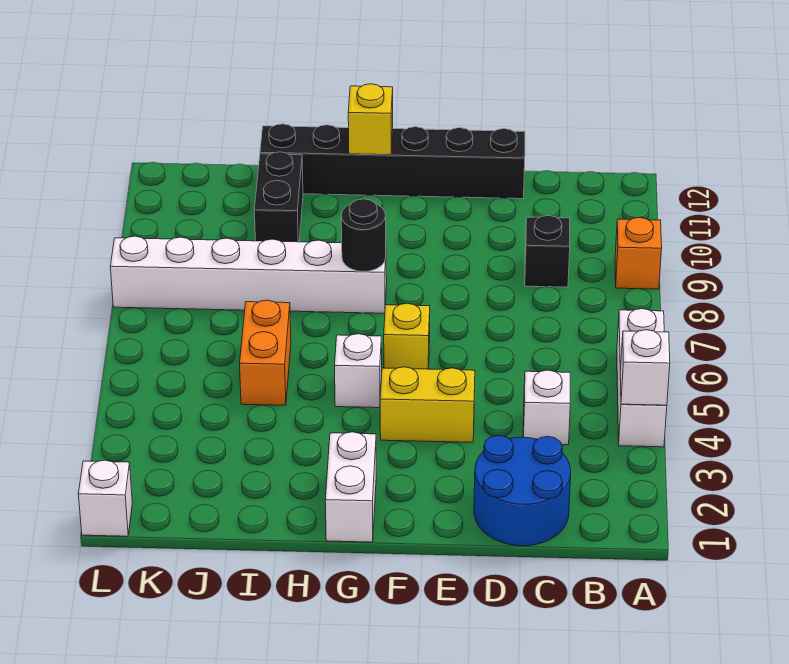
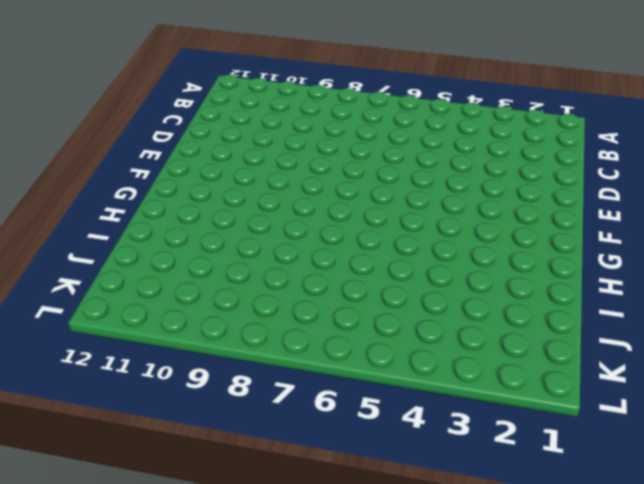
none -> white brick A4:A6 level 1
none -> orange brick A9 level 1
none -> blue round brick C1:D2 level 1

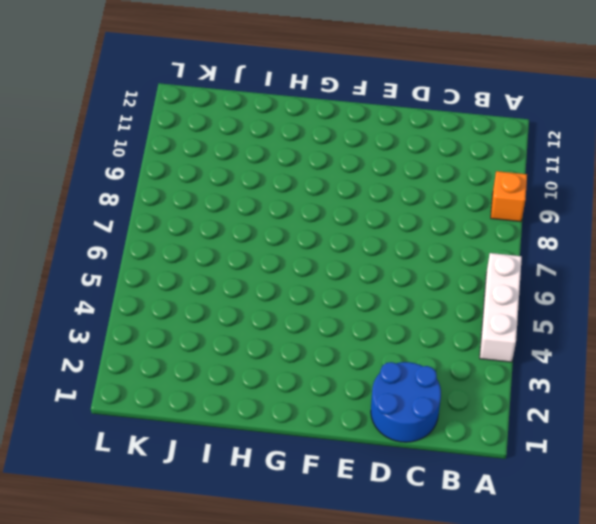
none -> white brick C4 level 1
none -> black brick C9 level 1
none -> black brick D12:I12 level 1

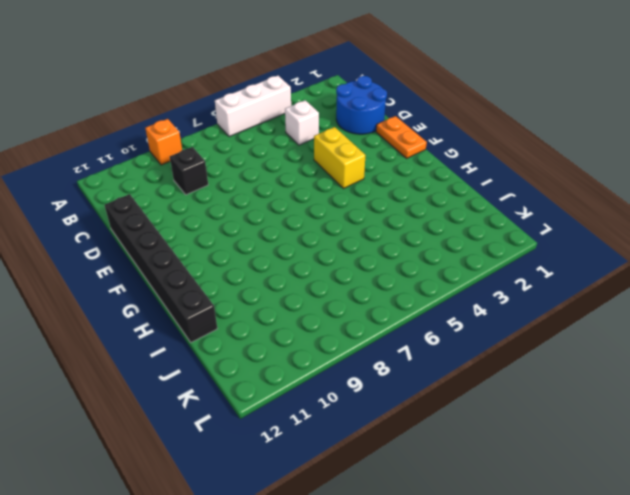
orange plate E1:F1 level 1 -> none
none -> yellow brick F6 level 1
none -> white brick G1:G2 level 1
none -> white brick G5 level 1

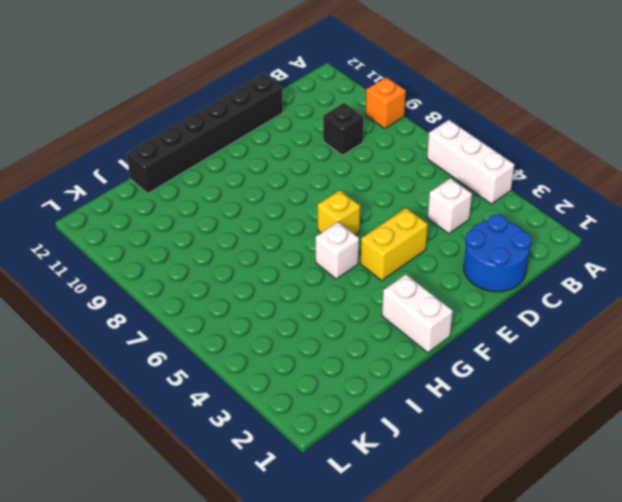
none -> white brick G8:L8 level 1
none -> orange brick I5:I6 level 1
none -> black brick I10:I11 level 1

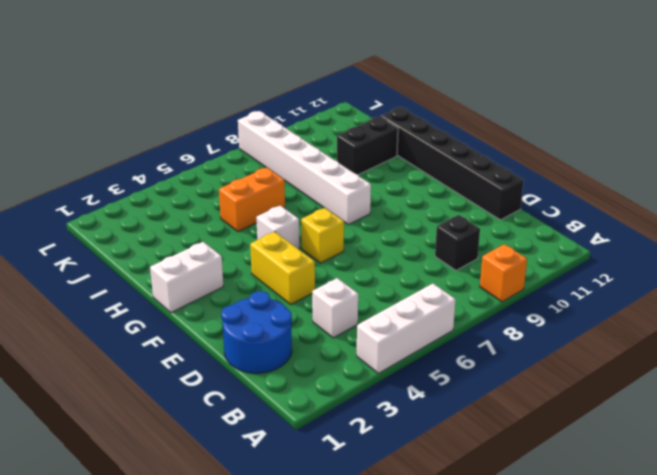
none -> white brick L1 level 1
none -> white brick A4 level 2
none -> black round brick G8 level 2

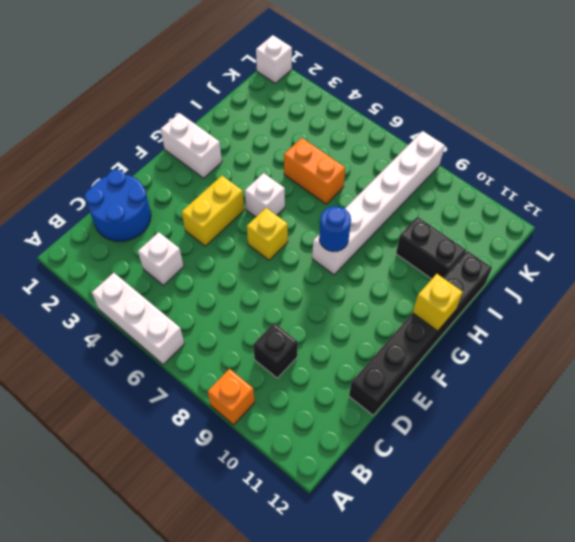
blue round brick G8 level 2 -> black round brick G8 level 2
none -> white brick A4 level 2

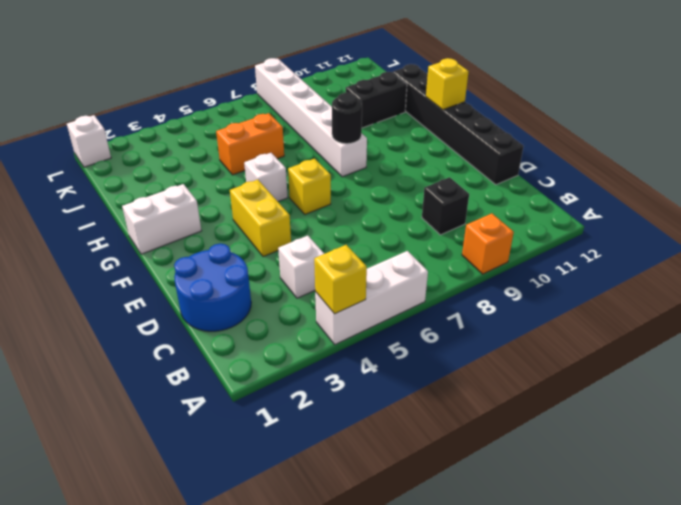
yellow brick A4 level 2 -> white brick A4 level 2

